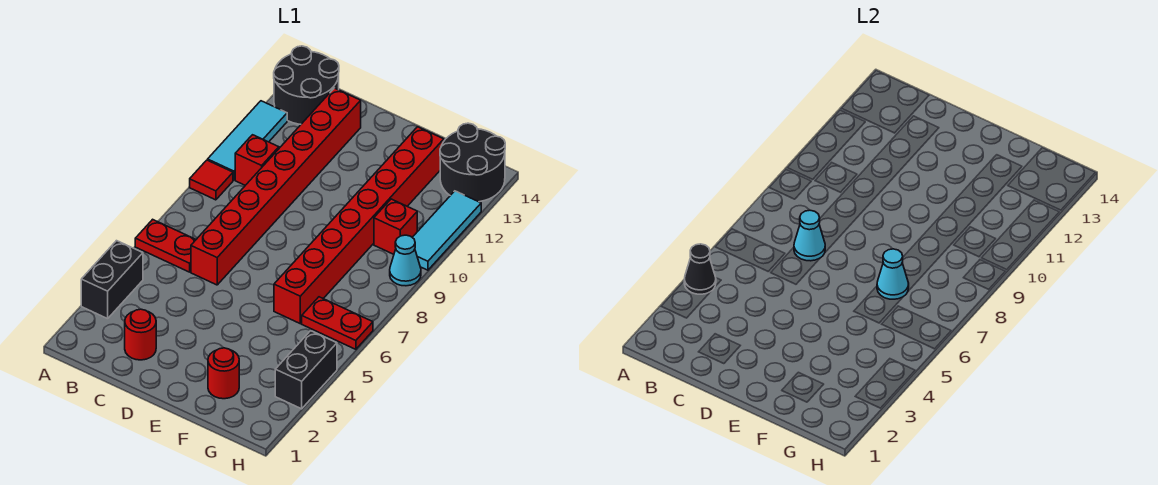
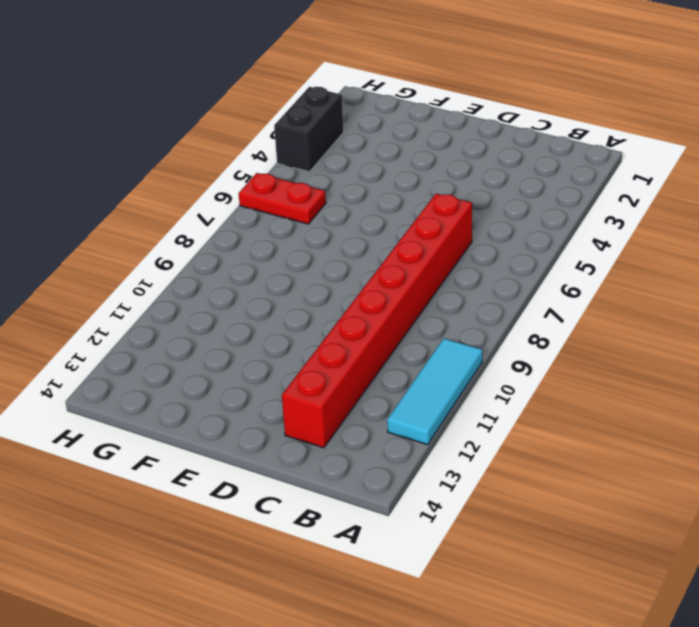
none -> black brick A3:A4 level 1
none -> red plate A6:B6 level 1
none -> red tile A9 level 1

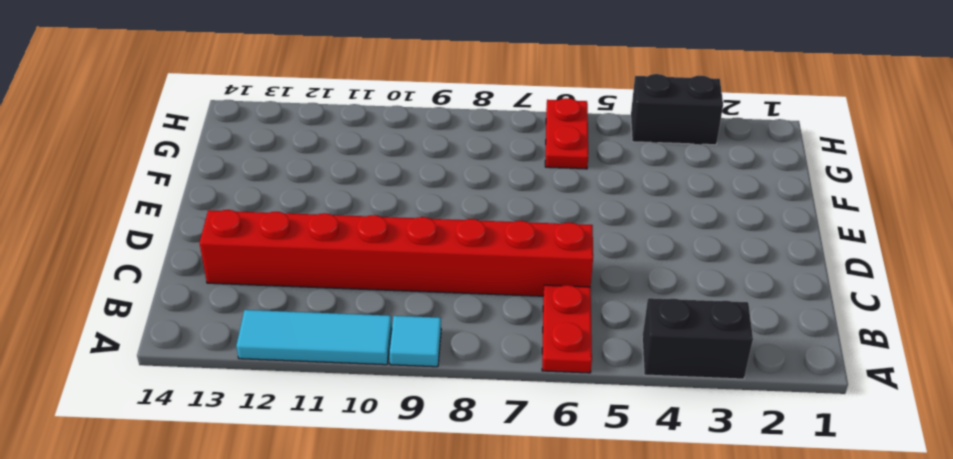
cyan tile A9 level 1 -> red tile A9 level 1
none -> black round brick A13:B14 level 1
none -> red brick B10 level 1
none -> red round brick C2 level 1

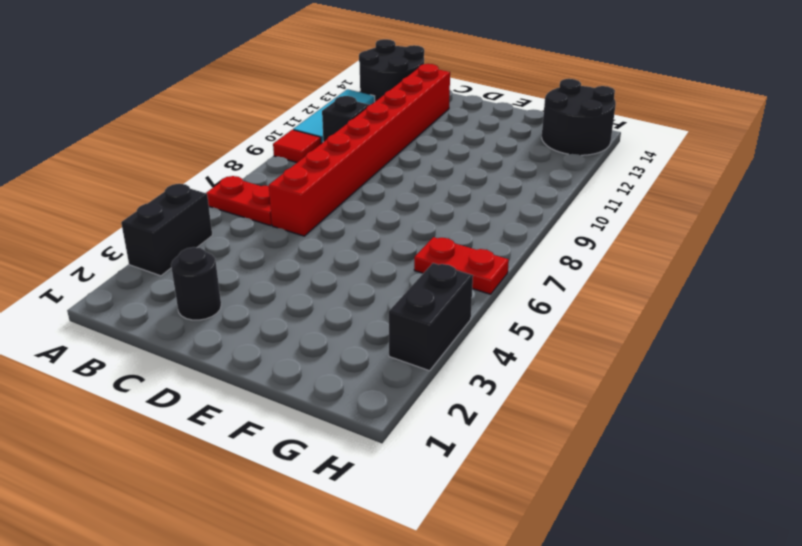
black brick B10 level 1 -> red brick B10 level 1
black round brick C2 level 1 -> red round brick C2 level 1
none -> red round brick F2 level 1
none -> red brick F6:F13 level 1
none -> red brick G10 level 1

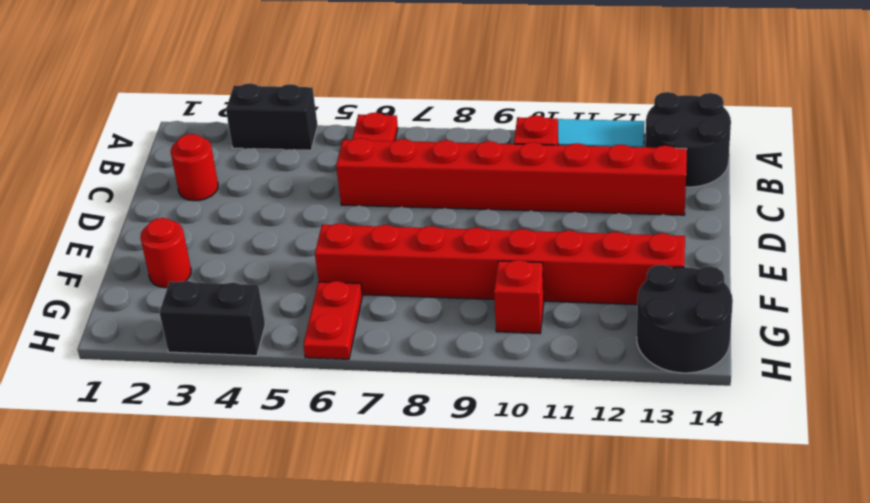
none -> red tile A9 level 1
none -> cyan cone H9 level 1
none -> cyan tile H10:H12 level 1

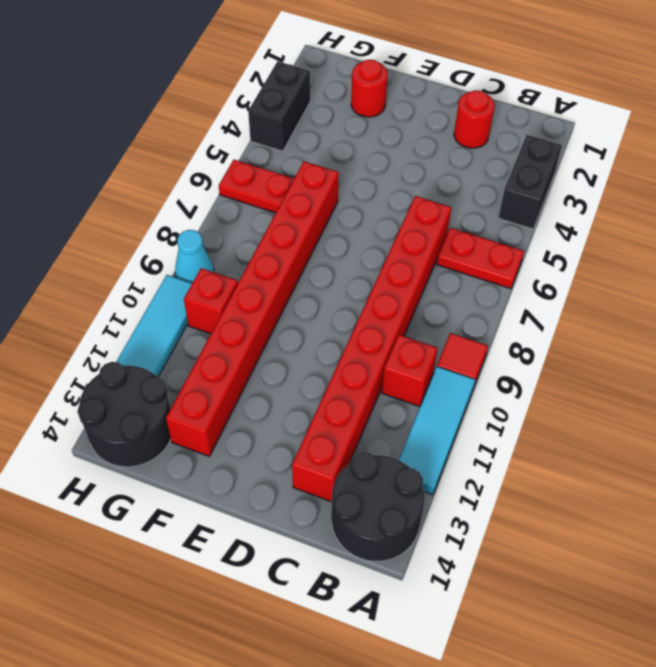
none -> black cone A4 level 2
none -> cyan cone C7 level 2
none -> cyan cone F7 level 2

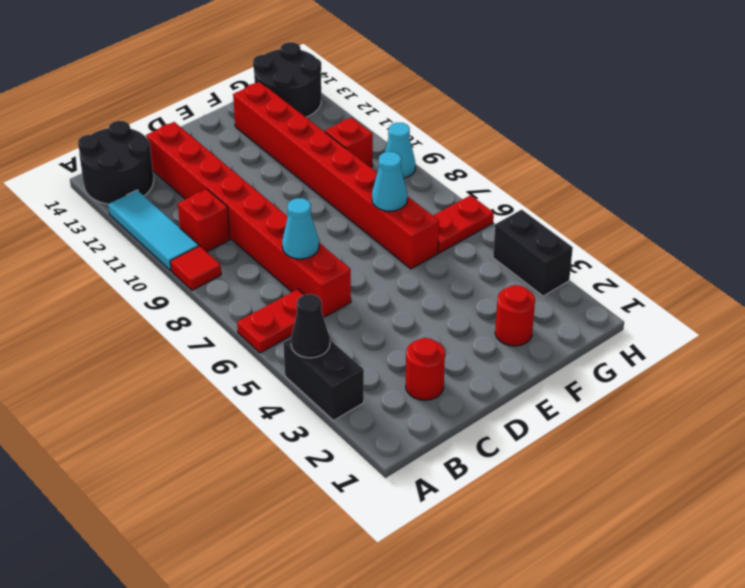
none -> cyan tile H10:H12 level 1

